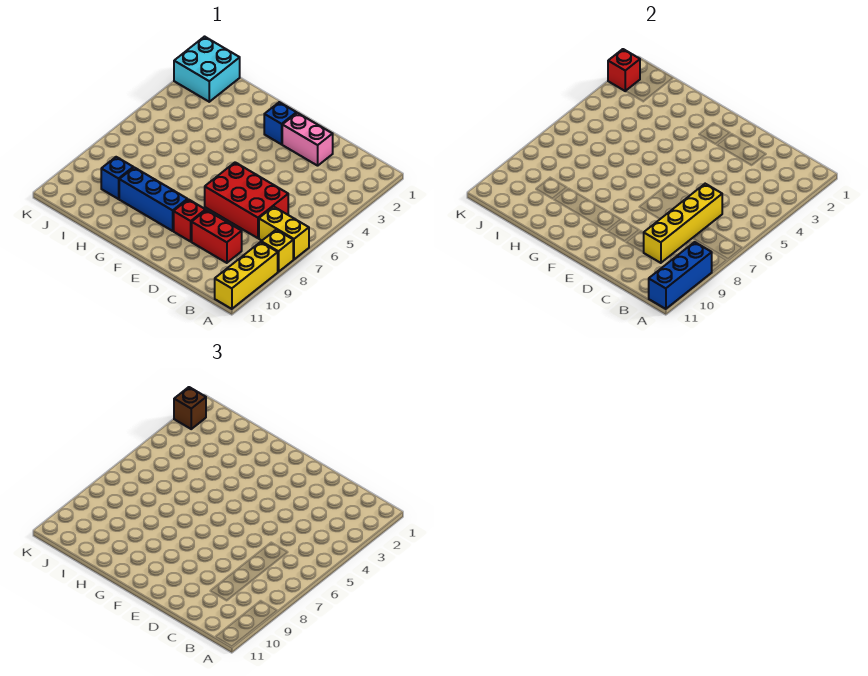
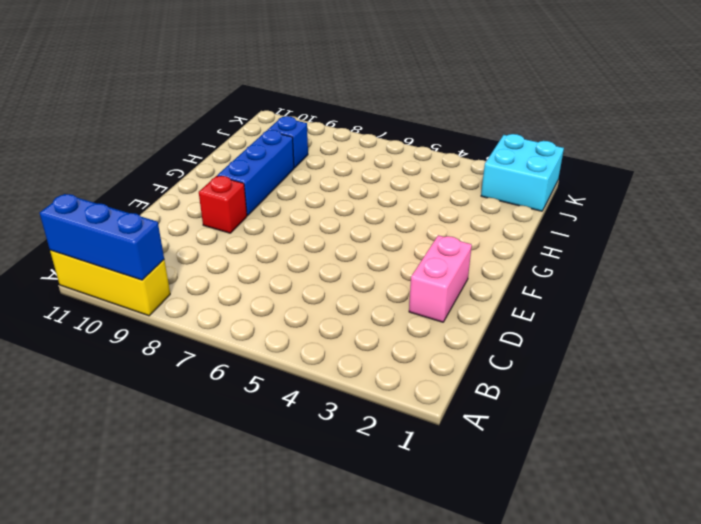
none -> yellow brick A7:B7 level 1
none -> yellow brick A8 level 1
none -> red brick C6:E7 level 1

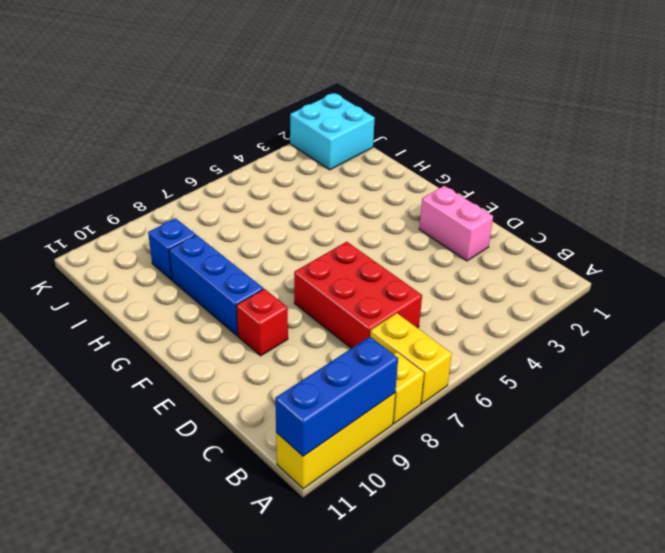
none -> red brick C9:D9 level 1
none -> blue brick F2 level 1
none -> yellow brick C6:C9 level 2

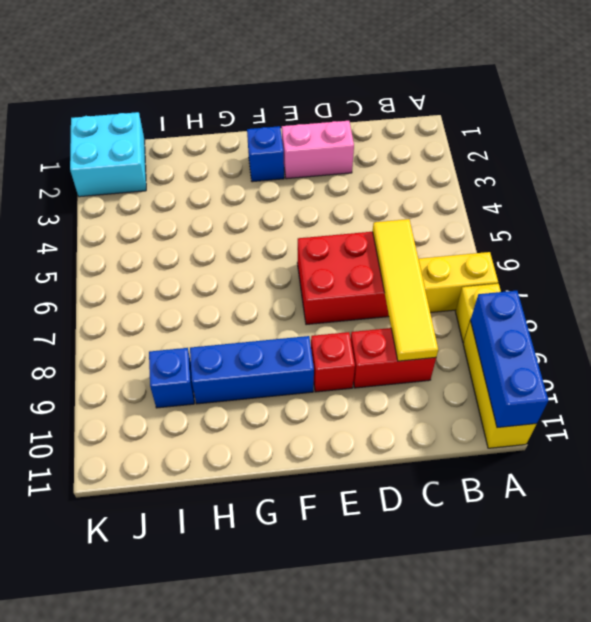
yellow tile C6:C9 level 2 -> yellow brick C6:C9 level 2
none -> red brick K2 level 2
none -> brown brick K2 level 3

